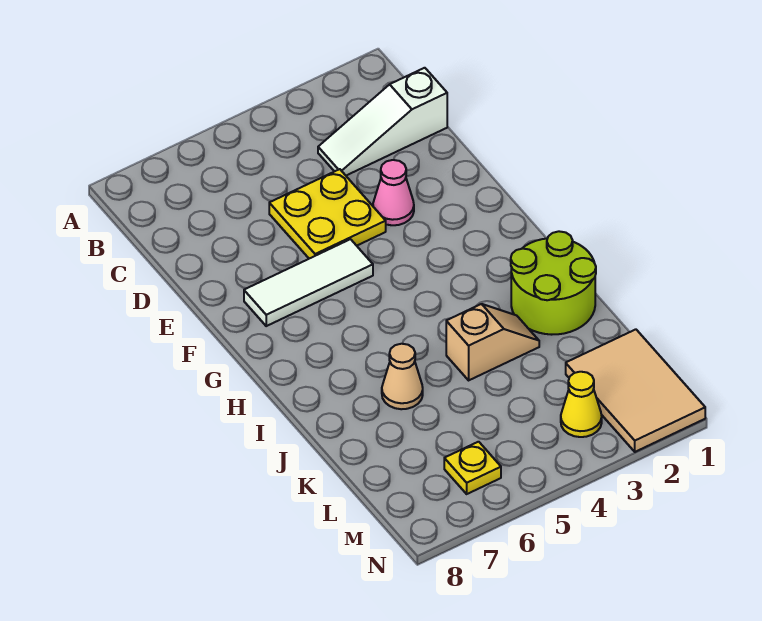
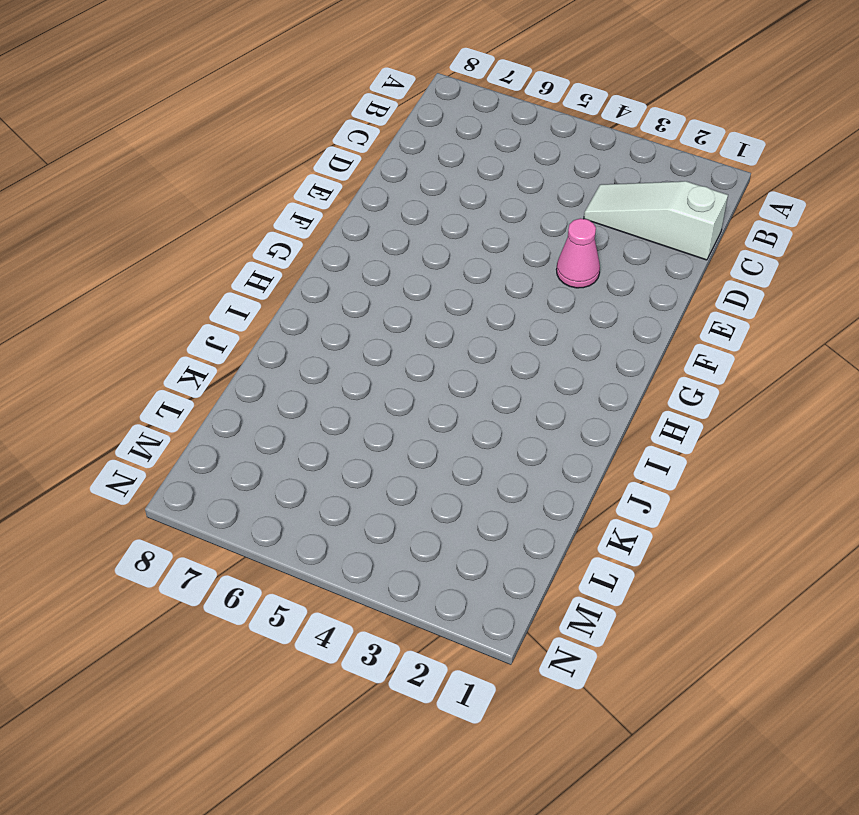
none -> yellow plate D4:E5 level 1
none -> white tile F5:F7 level 1

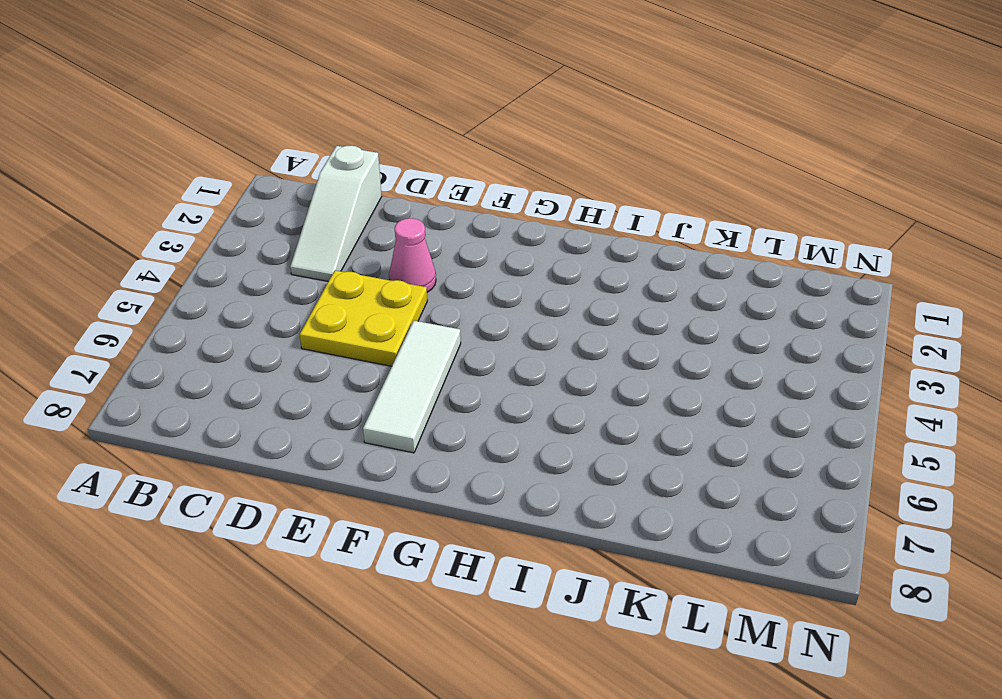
none -> lime round brick I1:J2 level 1
none -> tan slope J3:J4 level 1 top 4

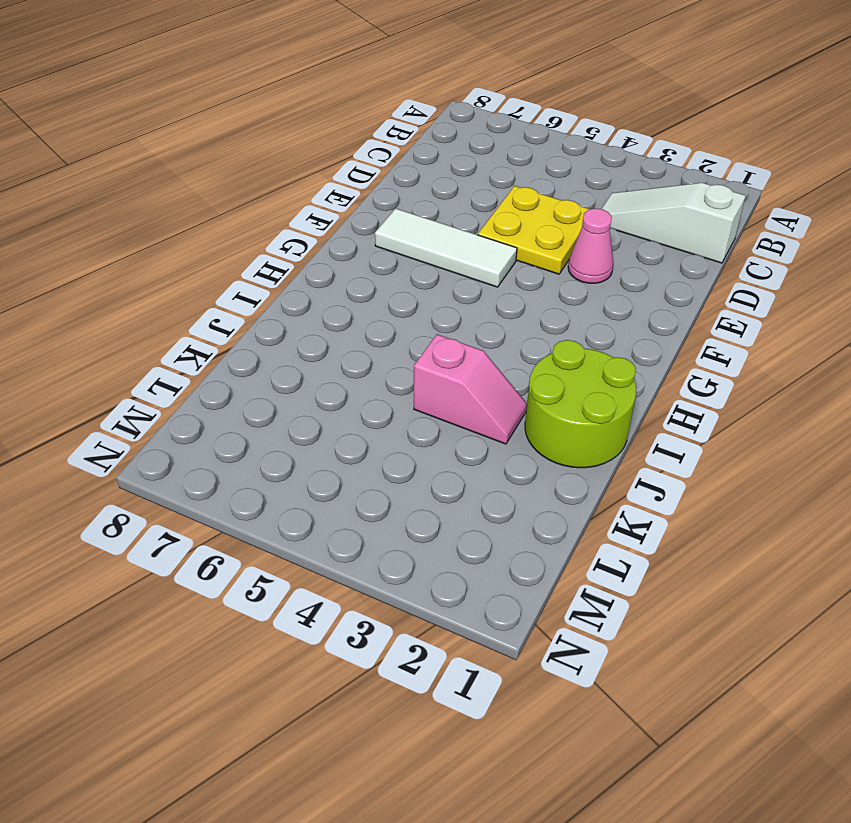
pink slope J3:J4 level 1 top 4 -> tan slope J3:J4 level 1 top 4
none -> tan cone J6 level 1
none -> tan tile L1:N2 level 1

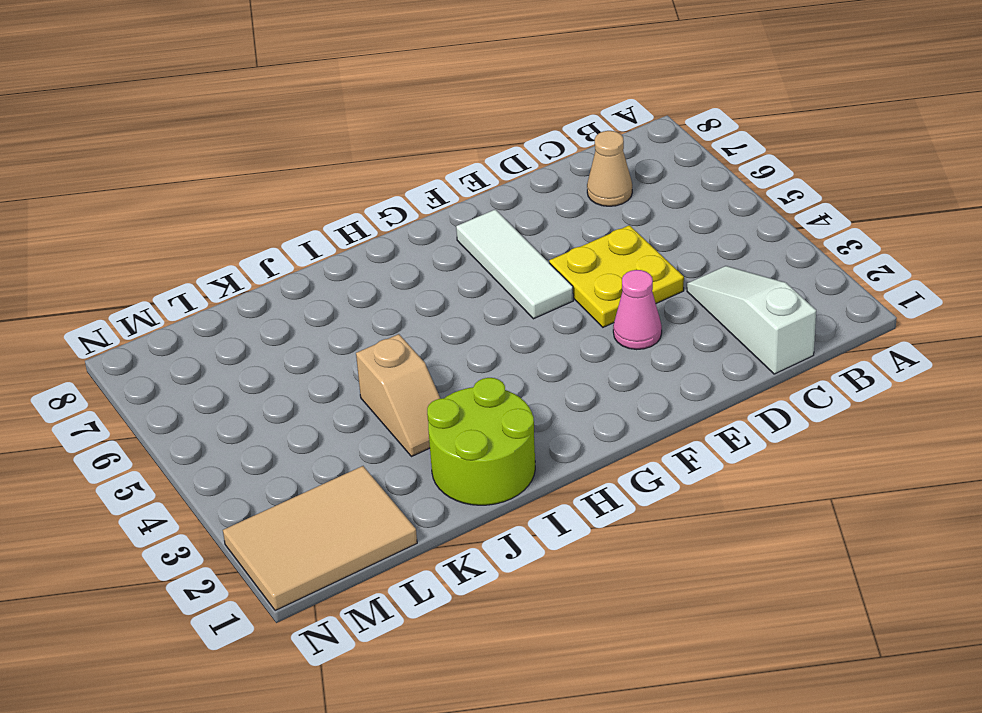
tan cone C7 level 1 -> tan cone J6 level 1
none -> yellow cone M3 level 1
none -> yellow plate M6 level 1

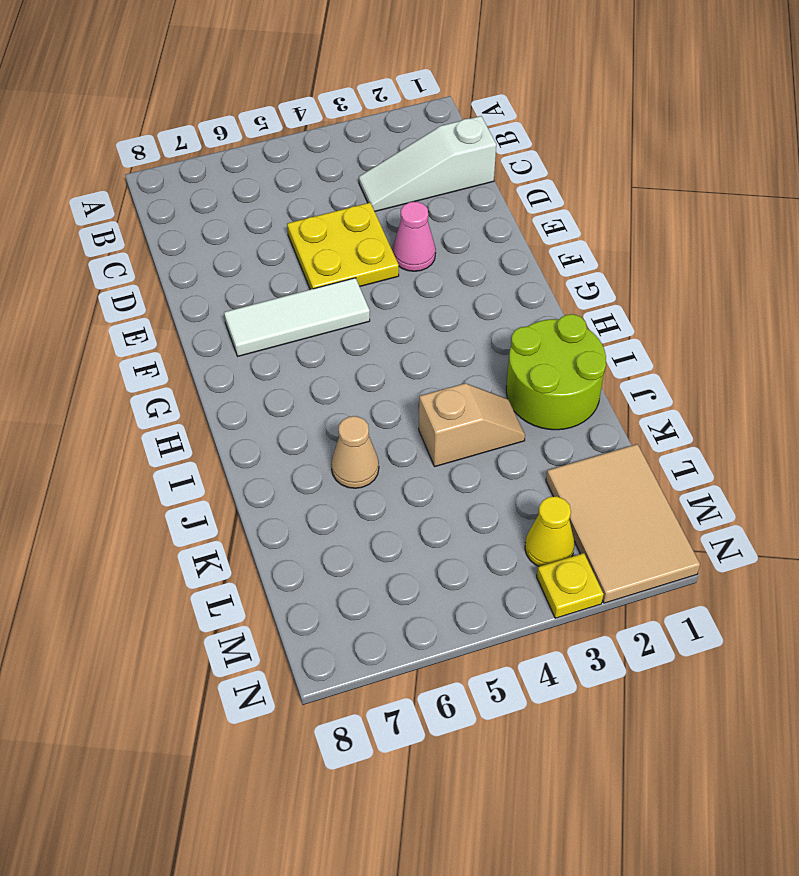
yellow plate N3 level 1 -> yellow plate M6 level 1

